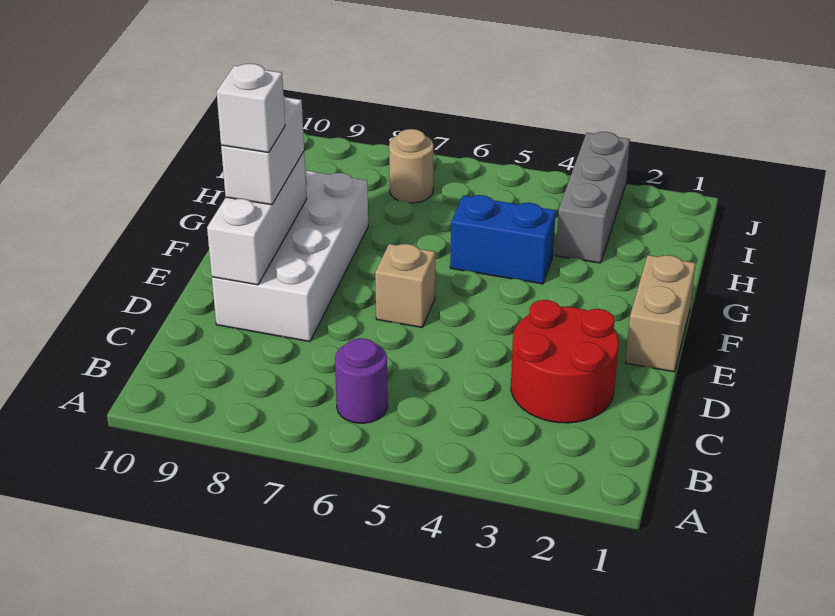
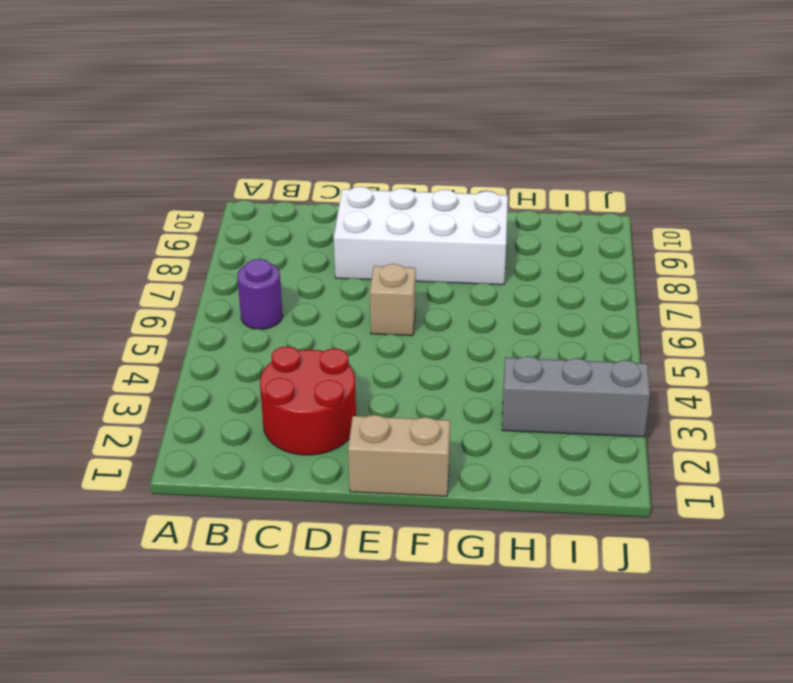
none -> blue brick G4:G5 level 1
none -> tan round brick I7 level 1

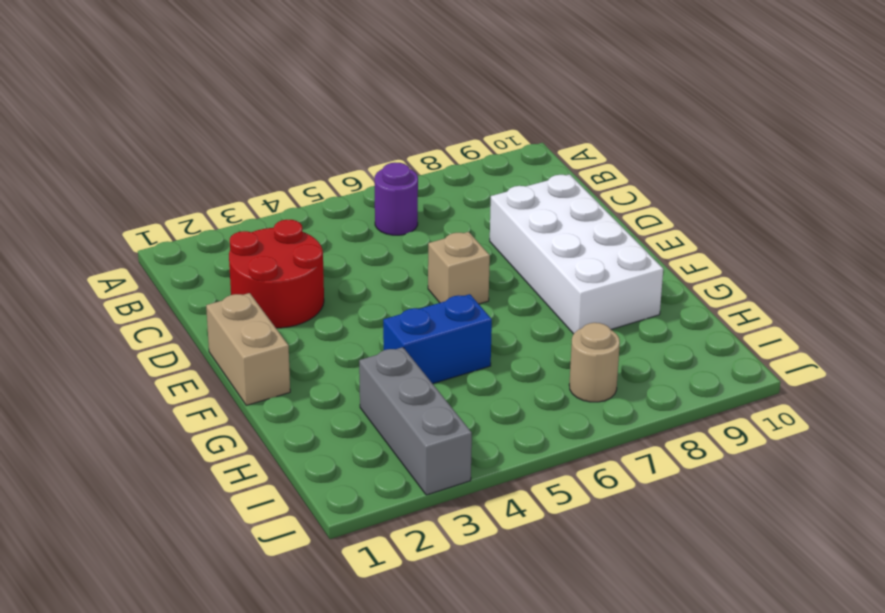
none -> white brick D9:F9 level 2
none -> white brick E9:F9 level 3

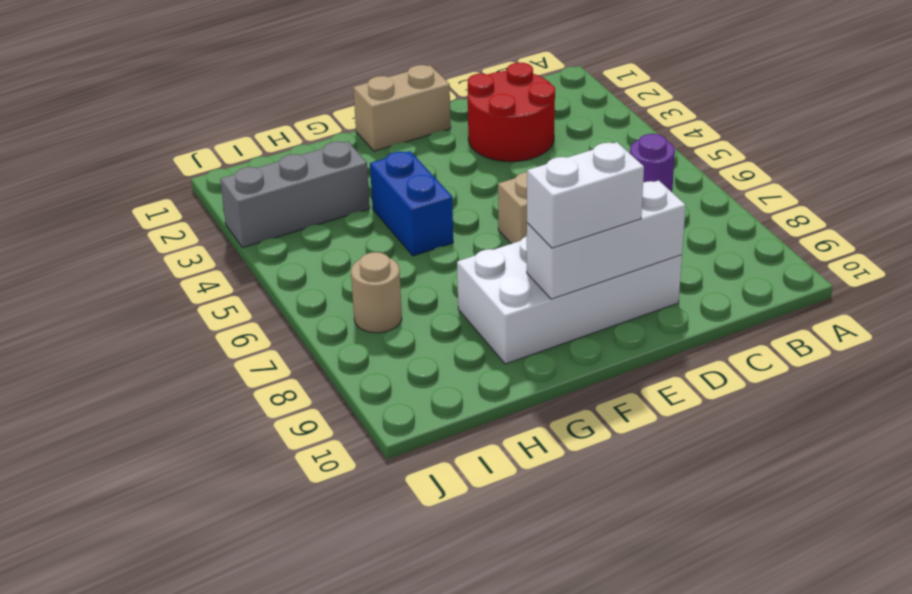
none -> white brick E9 level 4

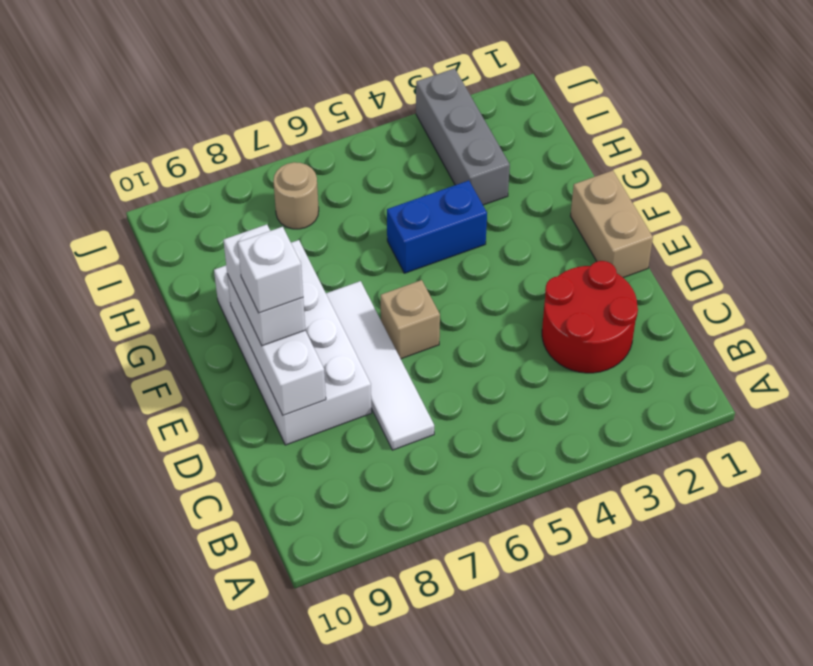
white tile C7:F7 level 1 -> none
none -> purple round brick B6 level 1

